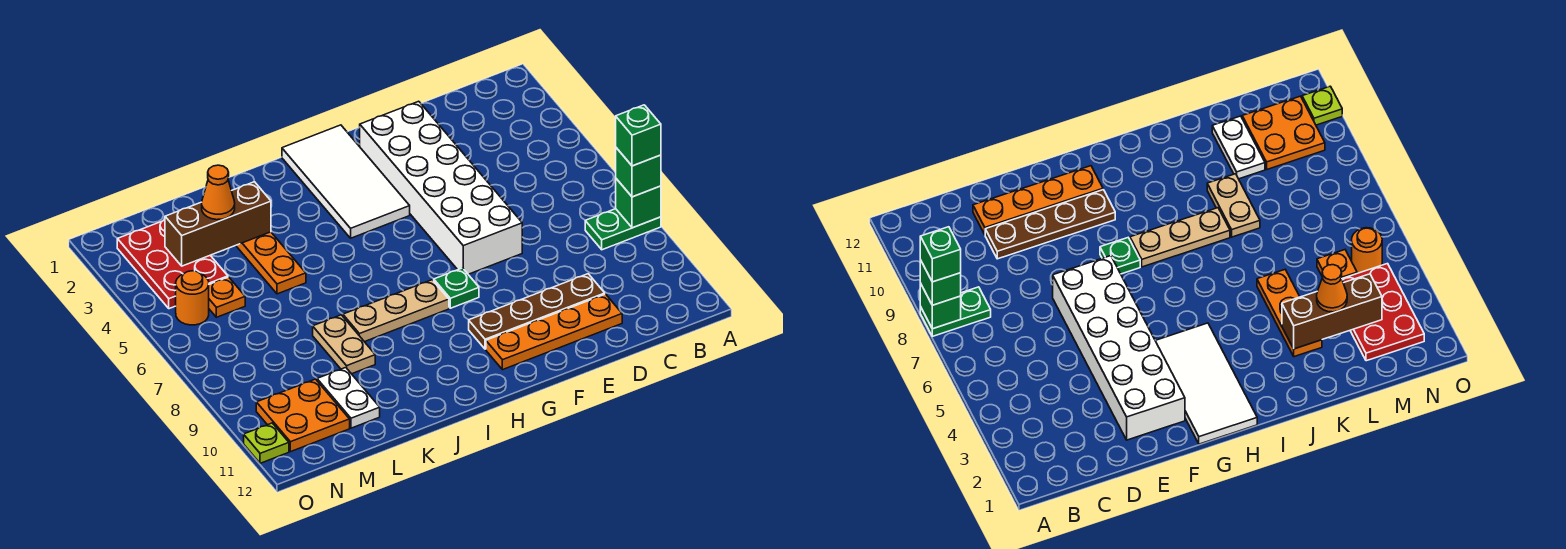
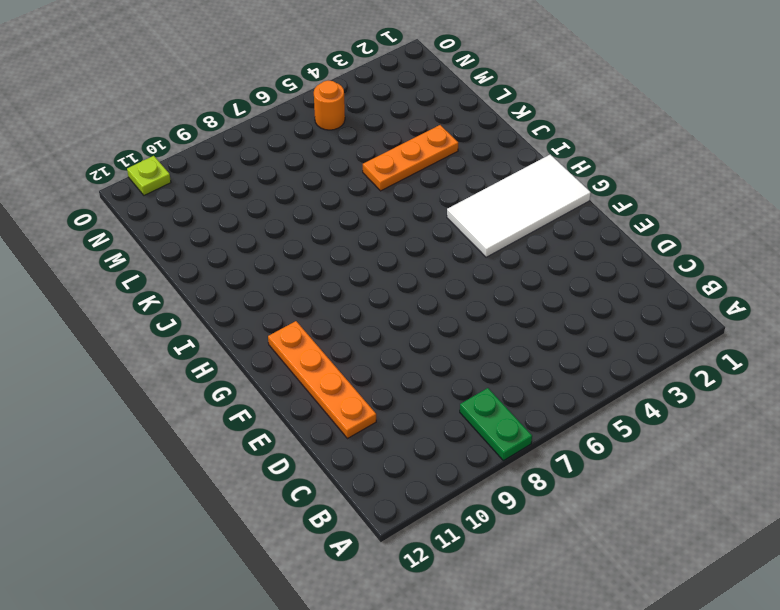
none -> brown plate D10:G10 level 1
none -> white brick E2:F7 level 1
none -> green plate G8 level 1

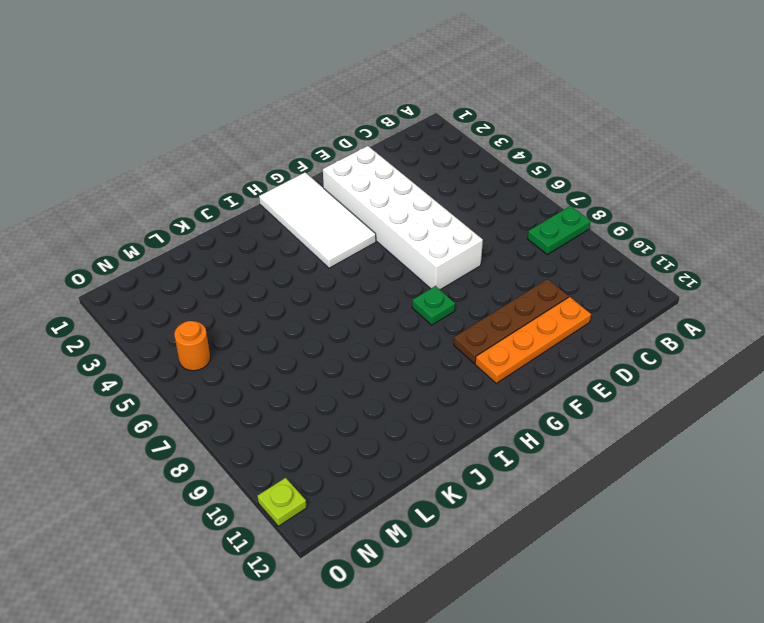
none -> tan plate H8:J8 level 1
none -> orange plate K3:K5 level 1
none -> tan plate K8:K9 level 1

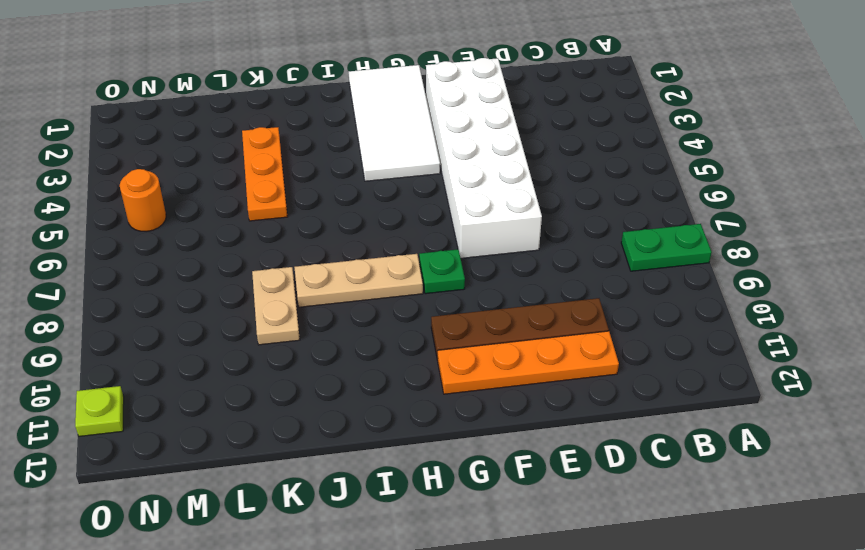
none -> white plate L10:L11 level 1
none -> red plate M2:N4 level 1
none -> orange plate M5 level 1

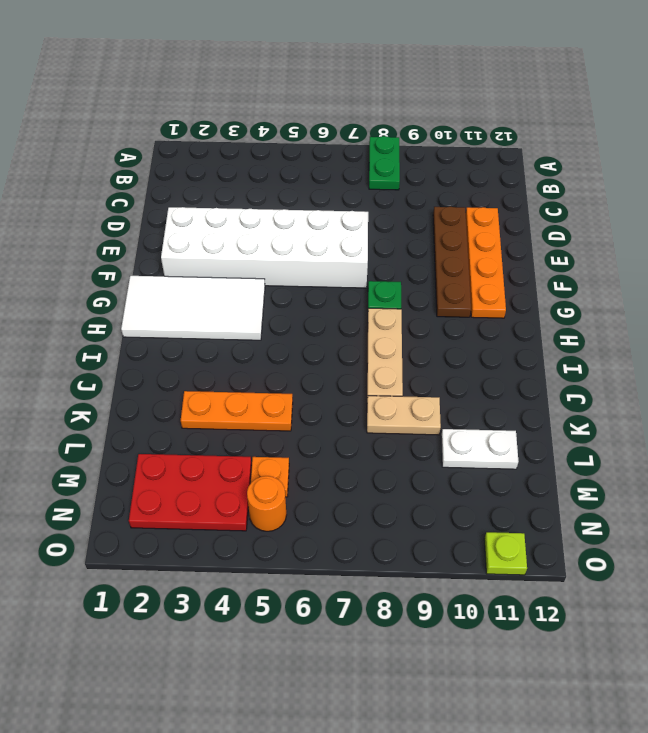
none -> orange plate M10:N11 level 1
none -> green brick A8 level 2
none -> brown brick K3:M3 level 2

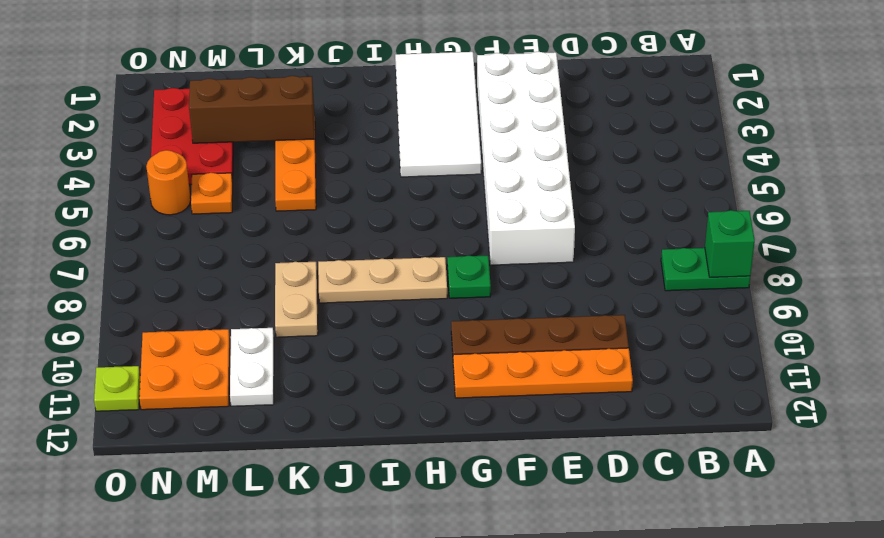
none -> green brick A8 level 3
none -> orange cone L3 level 3
none -> green brick A8 level 4

